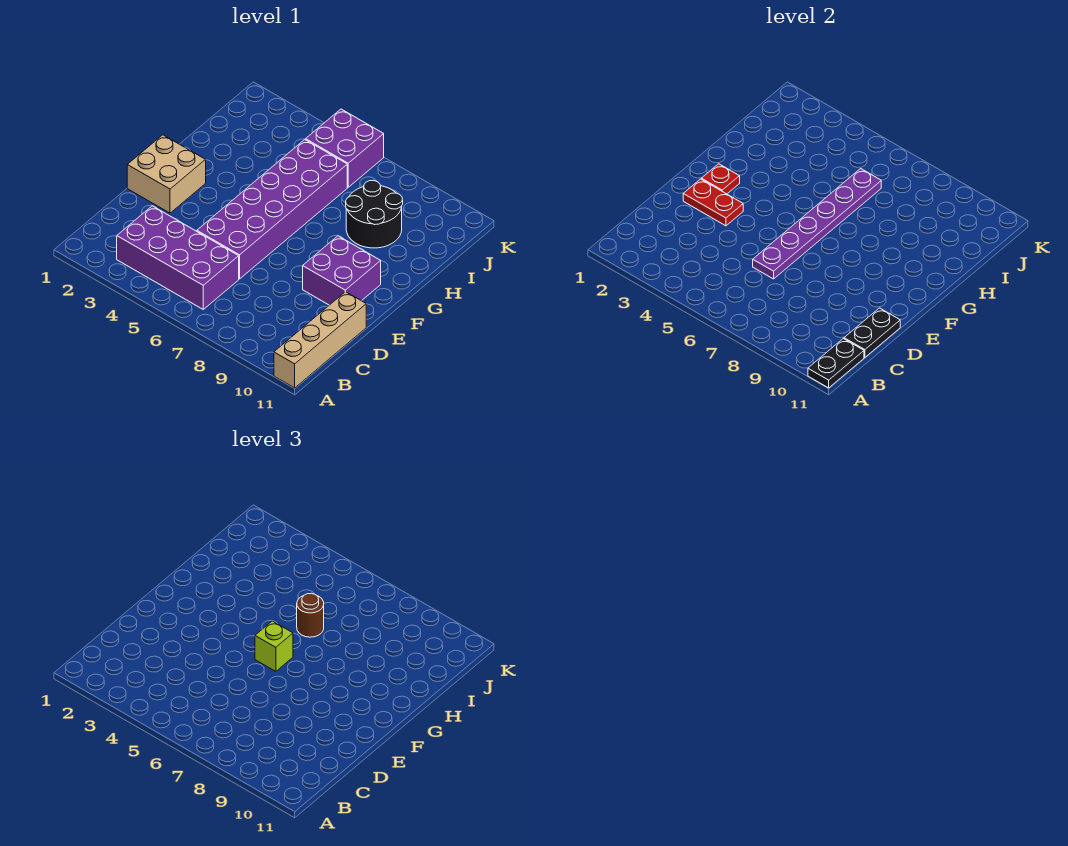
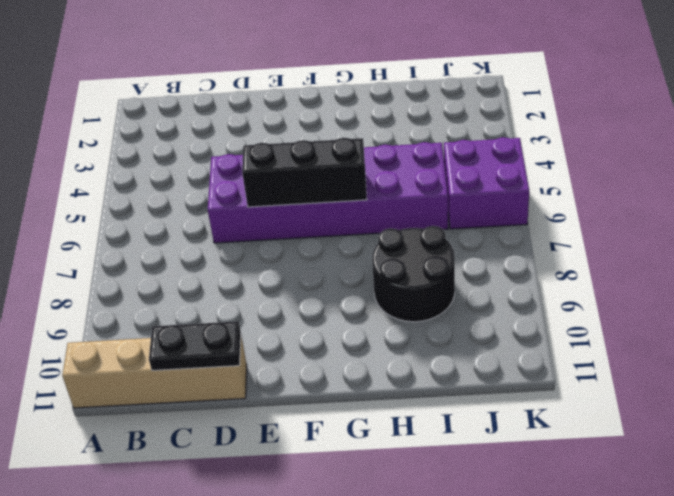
black brick E6:G6 level 2 -> purple plate D6:I6 level 2
none -> purple brick B3:C6 level 1
none -> tan brick E1:F2 level 1
none -> purple brick E9:F10 level 1

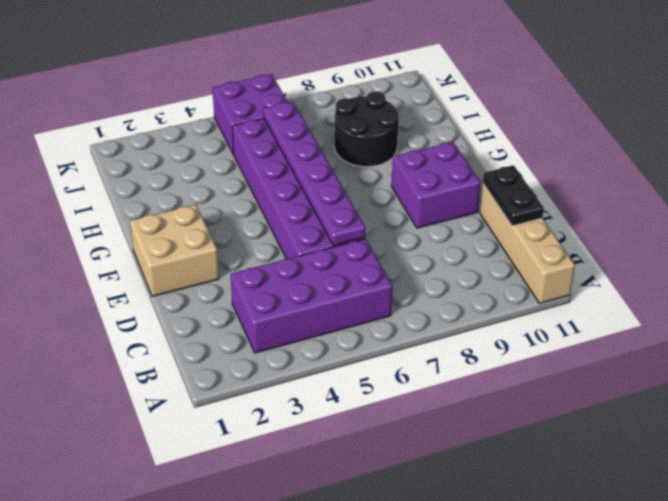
none -> black plate A11:B11 level 2
none -> red plate E2:E3 level 2
none -> red plate F2 level 2

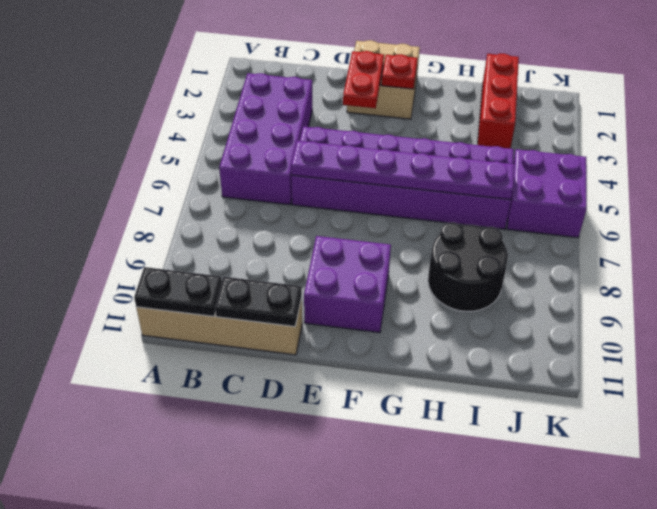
red brick I1:I3 level 1 -> none
none -> lime brick F6 level 3
none -> brown round brick H6 level 3

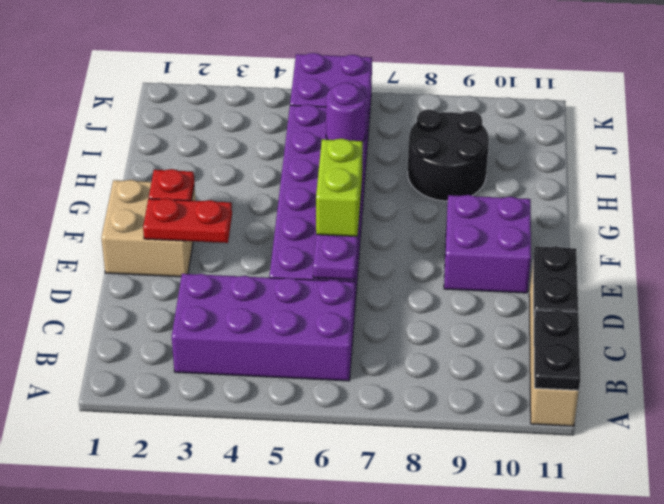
lime brick E6:F6 level 3 -> lime brick F6 level 3
purple round brick H6 level 3 -> brown round brick H6 level 3

